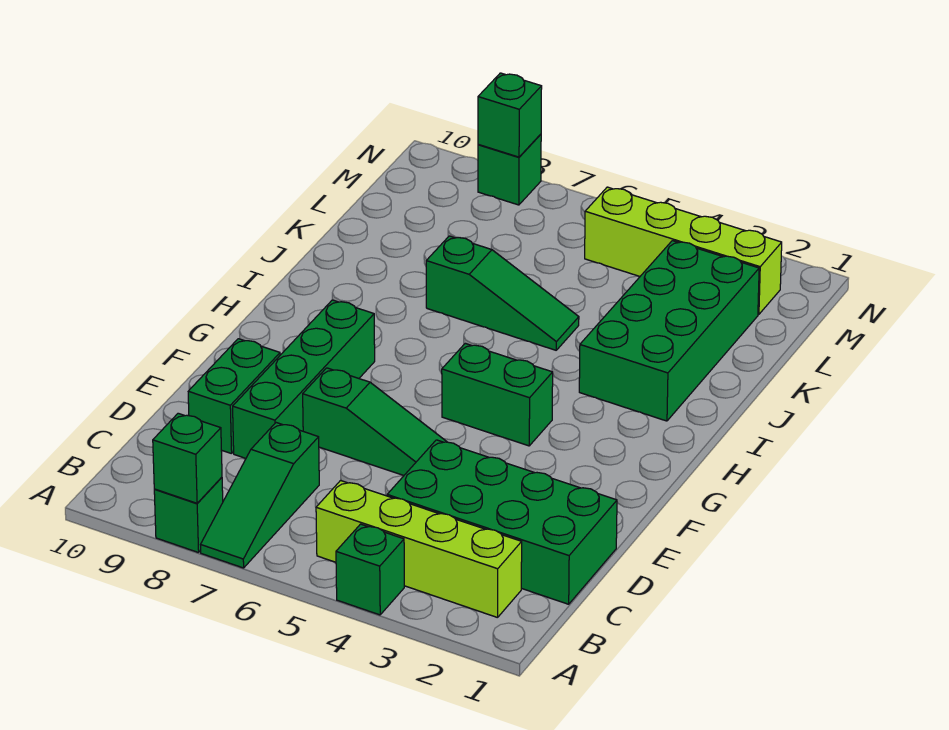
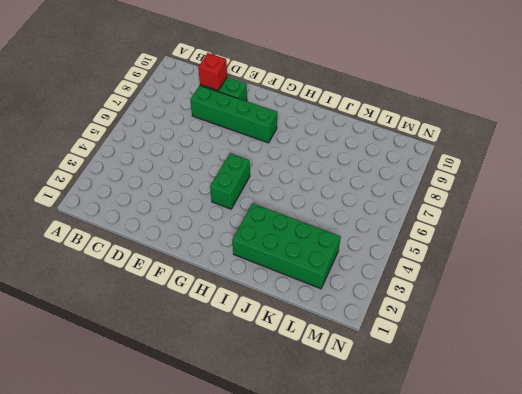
red brick D9 level 2 -> none
none -> green brick A4 level 1
none -> green slope A7:C7 level 1 top C
none -> green brick A8 level 1

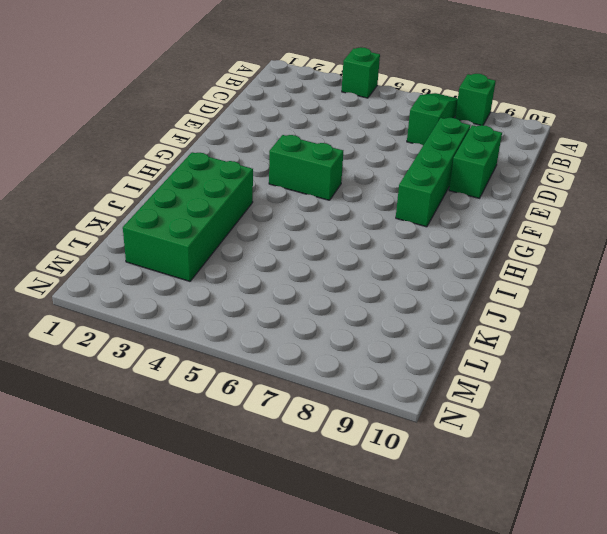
none -> lime brick B2:B5 level 1
none -> green brick C1:D4 level 1
none -> green slope E5:E7 level 1 top 7

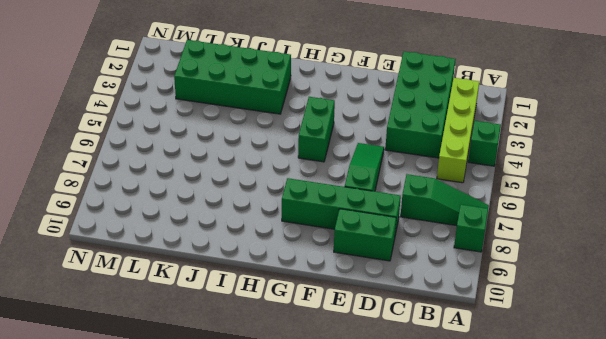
none -> green slope J5:J7 level 1 top 7
none -> lime brick M2:M5 level 1
none -> green brick N8 level 1

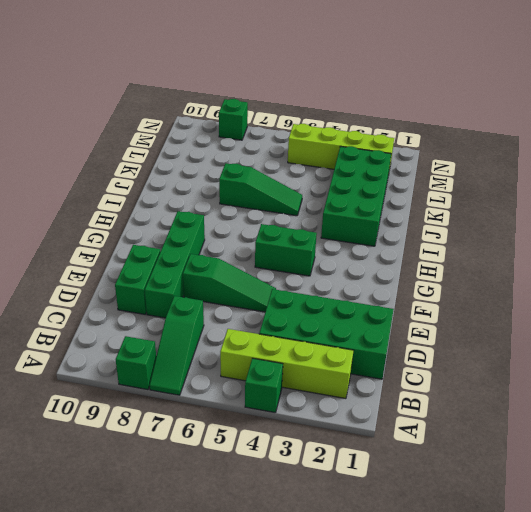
none -> green brick A8 level 2
none -> green brick N8 level 2

